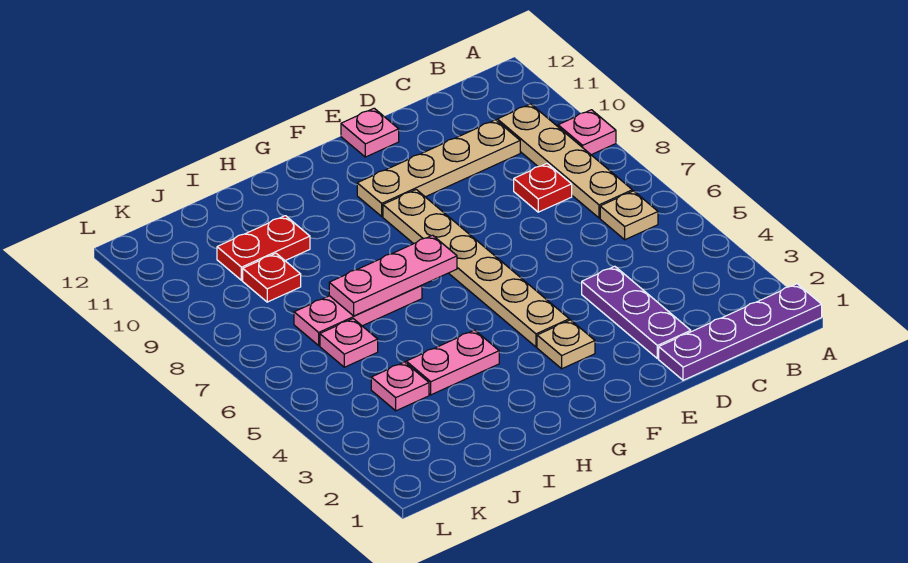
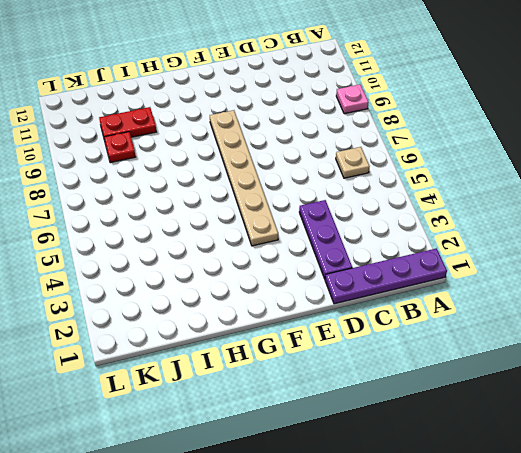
none -> tan plate B7:B10 level 1
none -> red plate C8 level 1
none -> tan plate C10:F10 level 1

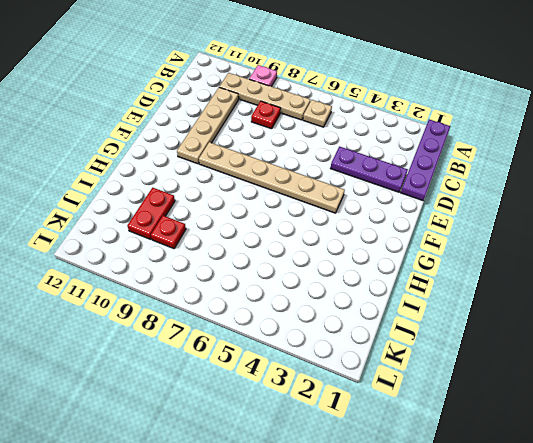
none -> pink plate E12 level 1
none -> tan plate F3 level 1
none -> pink plate H4:I4 level 1

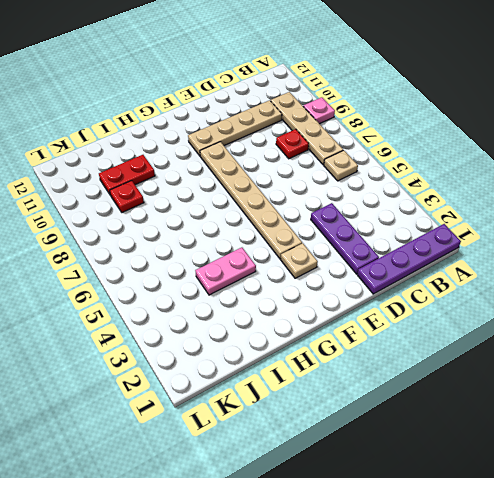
none -> pink plate E12 level 1
none -> pink plate H7:J7 level 1
none -> pink plate J4 level 1

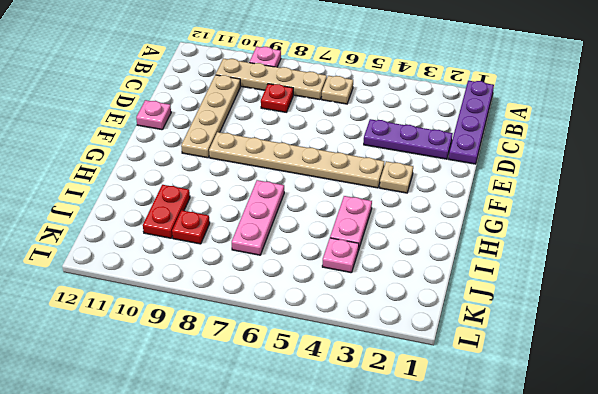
none -> pink plate J6 level 1
none -> pink plate G7:I7 level 2

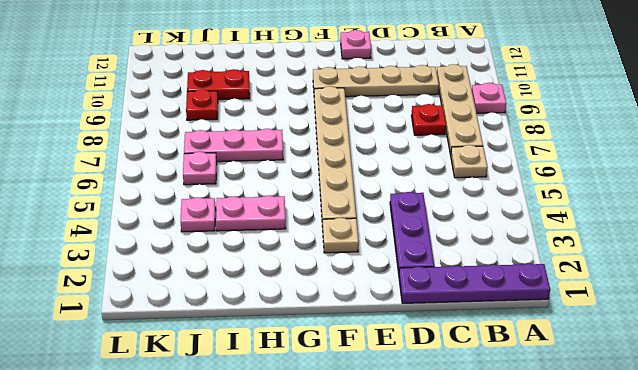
none -> pink plate G7:I7 level 2

